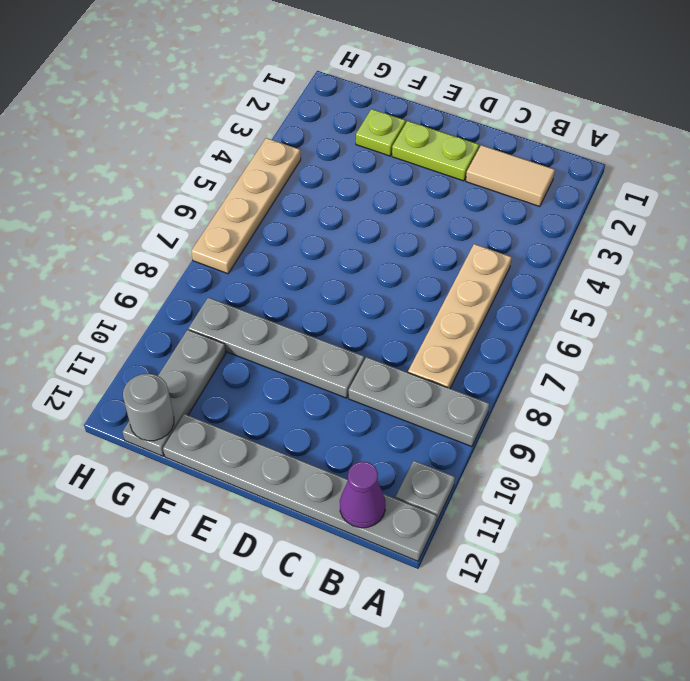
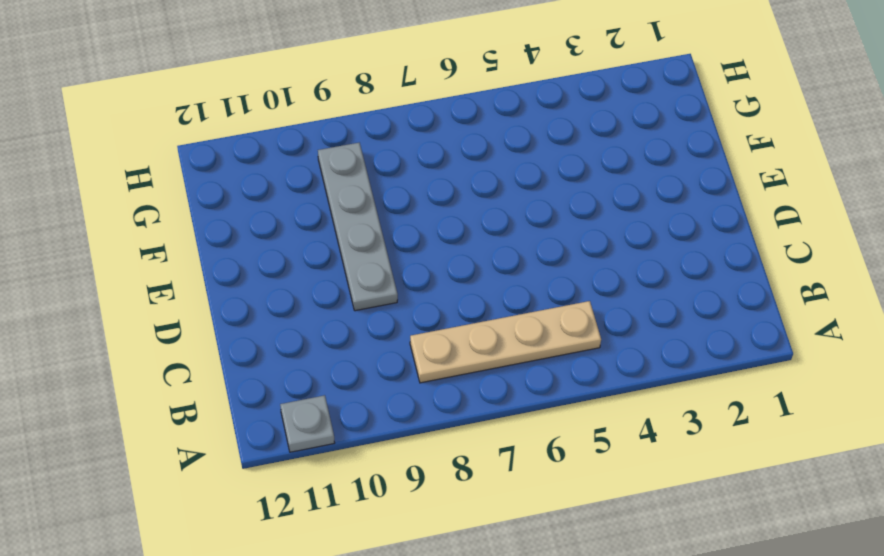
none -> grey plate A9:C9 level 1
none -> grey plate A12:F12 level 1
none -> tan tile B2:C2 level 1

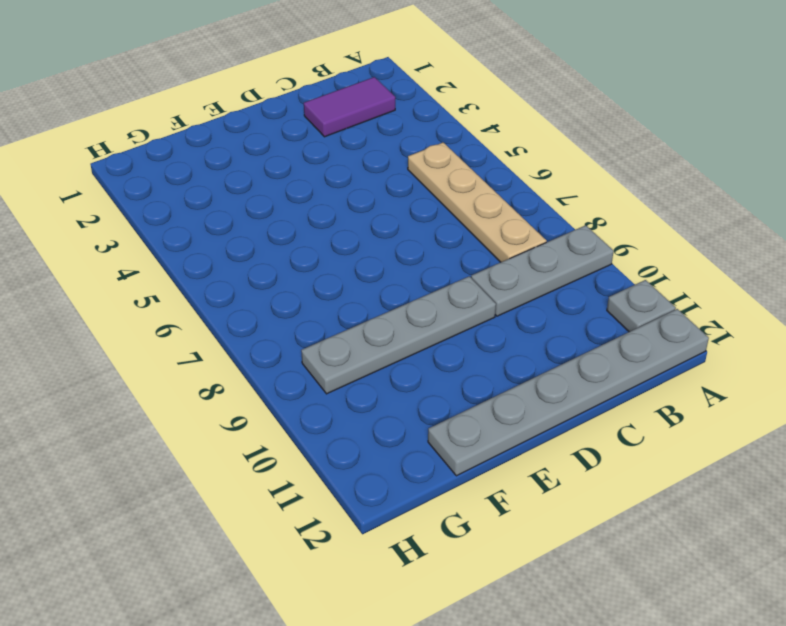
purple tile B2:C2 level 1 -> tan tile B2:C2 level 1
none -> lime plate D2:E2 level 1
none -> lime plate F2 level 1
none -> grey plate G10:G12 level 1

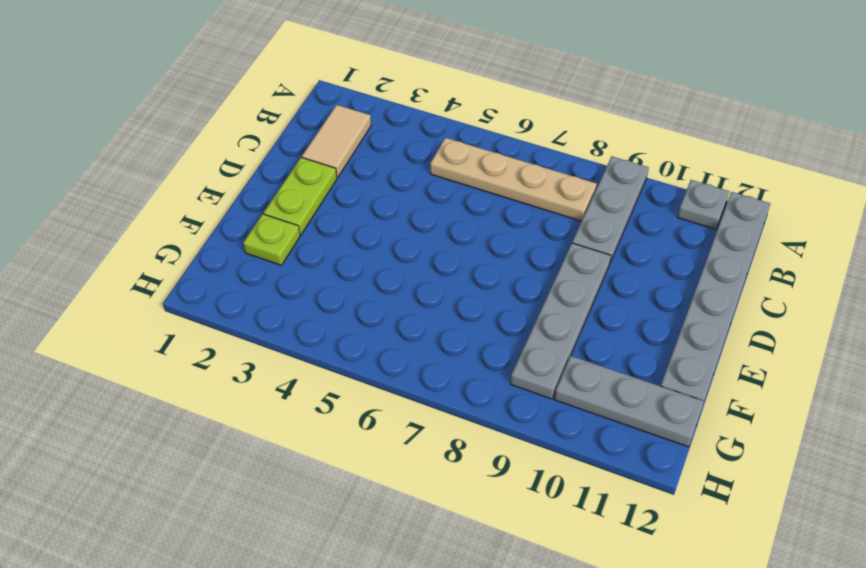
none -> tan plate H4:H7 level 1
none -> purple cone B12 level 2
none -> grey round brick G12 level 2

